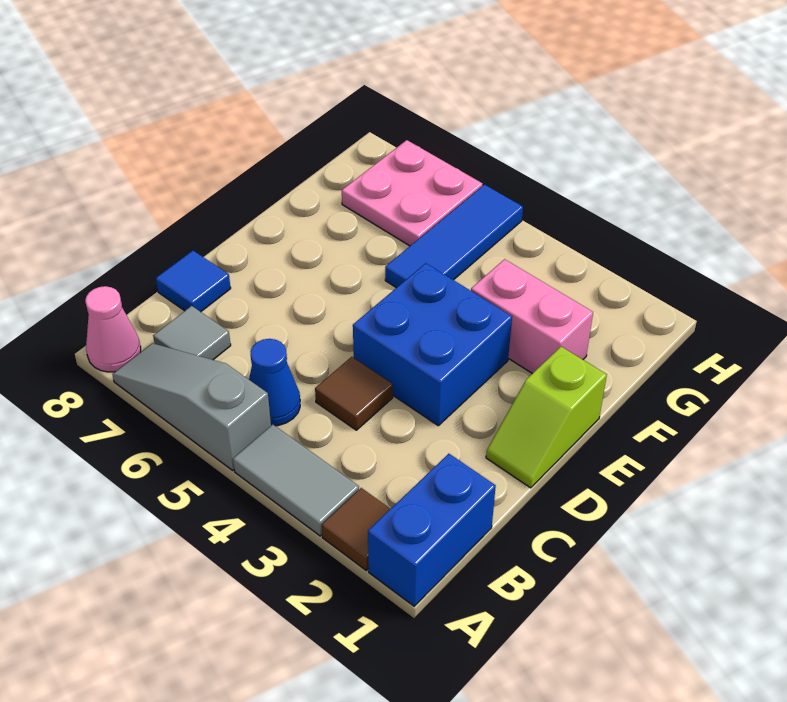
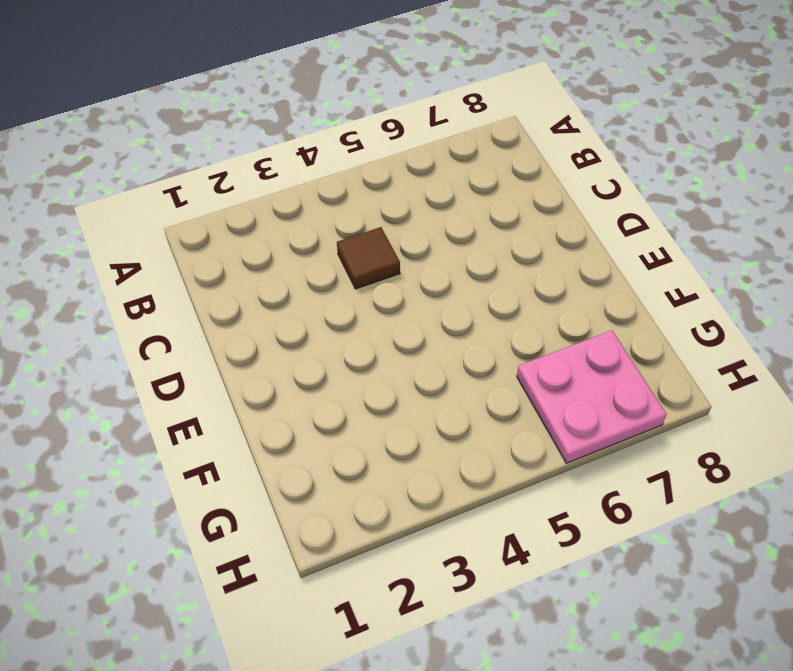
none -> blue brick A1:B1 level 1
none -> brown tile A2 level 1
none -> grey tile A3:A4 level 1

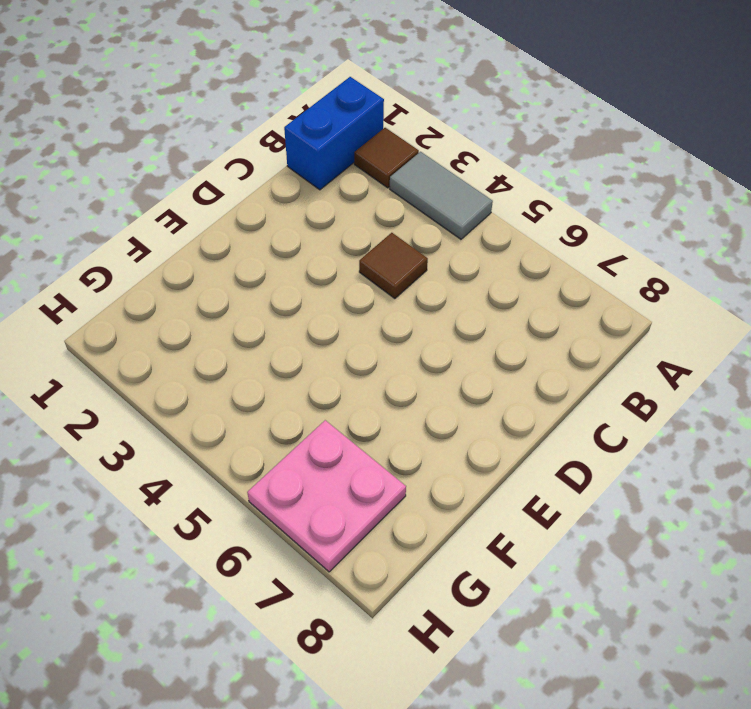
none -> grey slope A5:A7 level 1 top 5
none -> pink cone A8 level 1
none -> blue cone B5 level 1

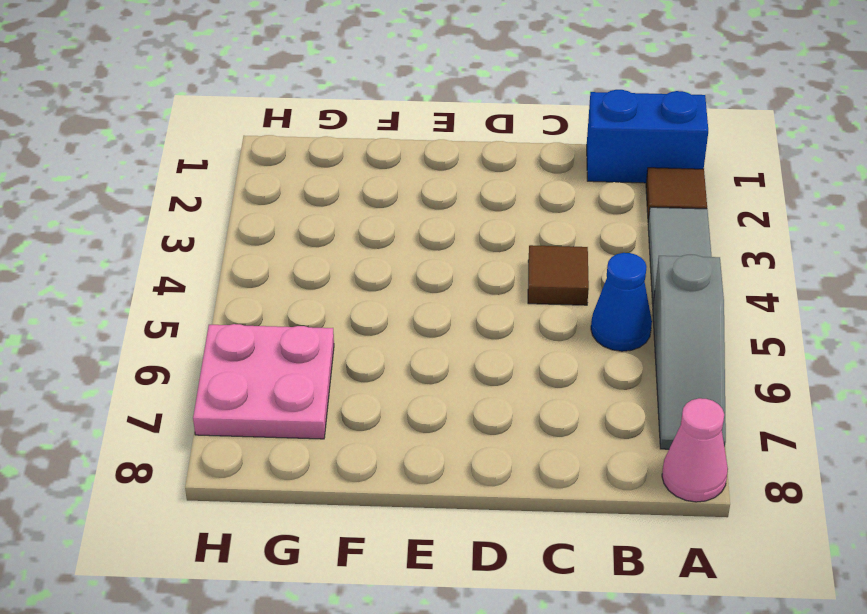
none -> grey tile B7 level 1
none -> blue tile C8 level 1
none -> lime slope D1:E1 level 1 top E

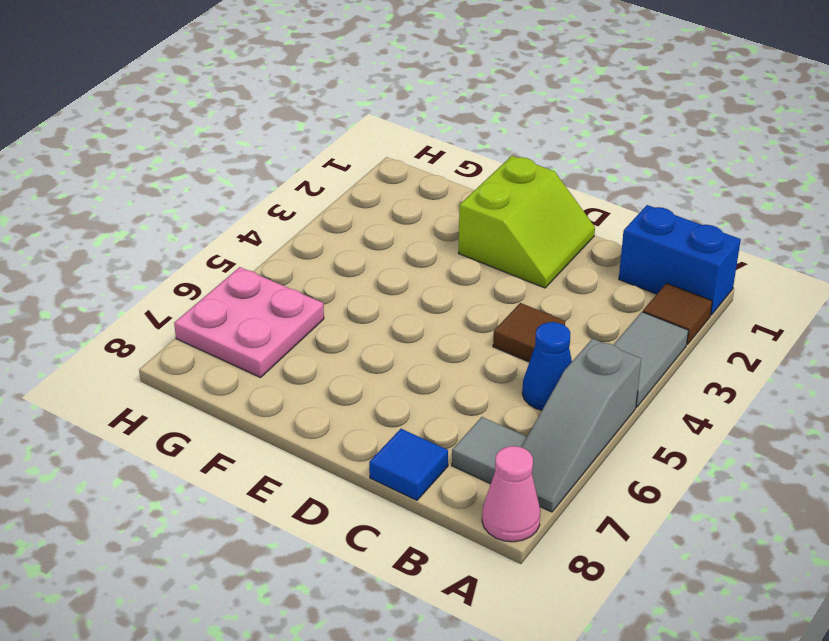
lime slope D1:E2 level 1 top E -> lime slope D1:E1 level 1 top E
none -> blue brick D3:E4 level 1
none -> pink brick F2:F3 level 1
none -> blue tile F5:H5 level 1

